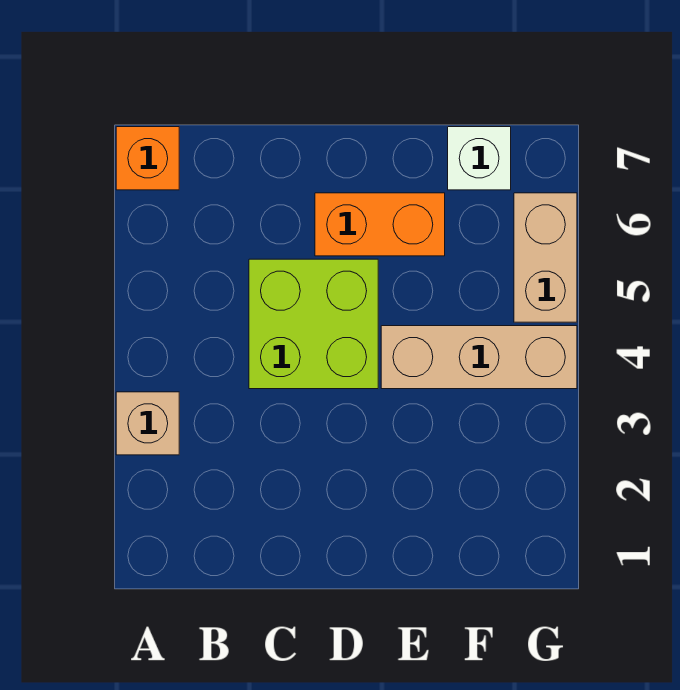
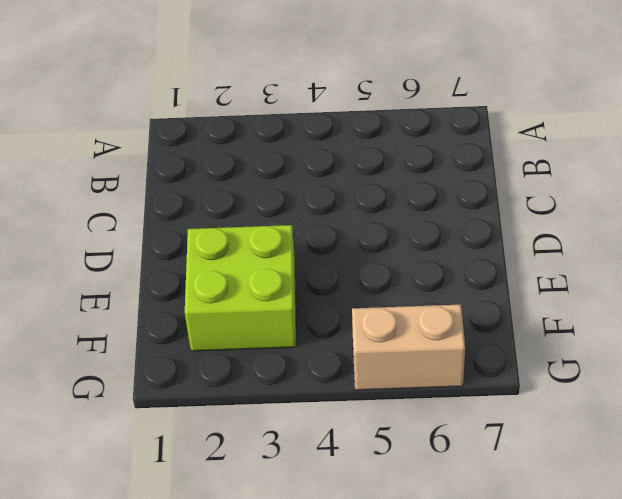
lime brick E2:F3 level 1 -> lime brick C4:D5 level 1
none -> tan brick A3 level 1
none -> orange brick A7 level 1

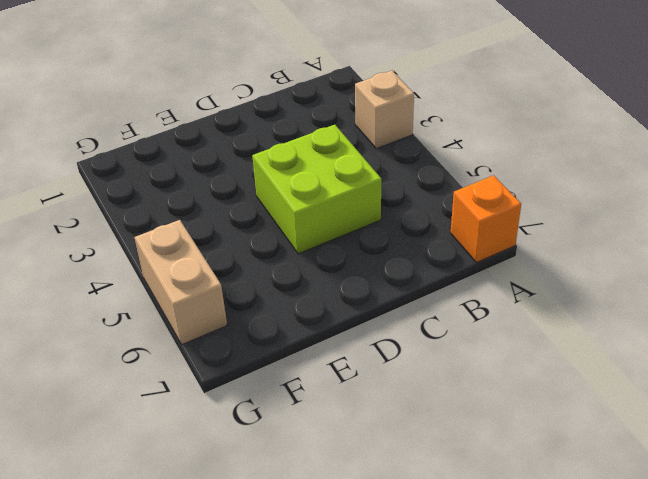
none -> orange brick D6:E6 level 1
none -> tan brick E4:G4 level 1

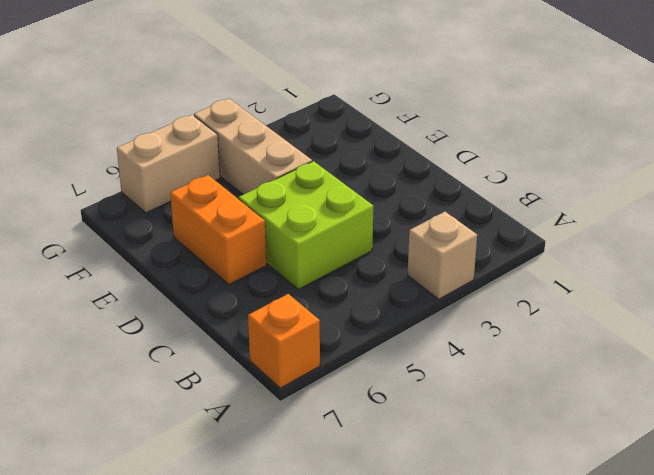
none -> white brick F7 level 1

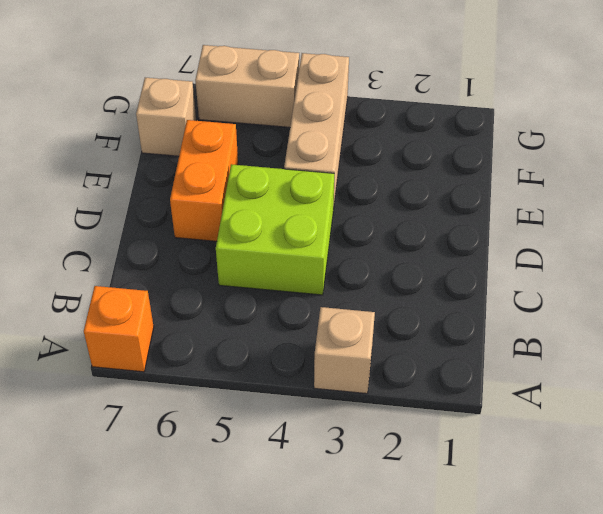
tan brick F7 level 1 -> white brick F7 level 1

